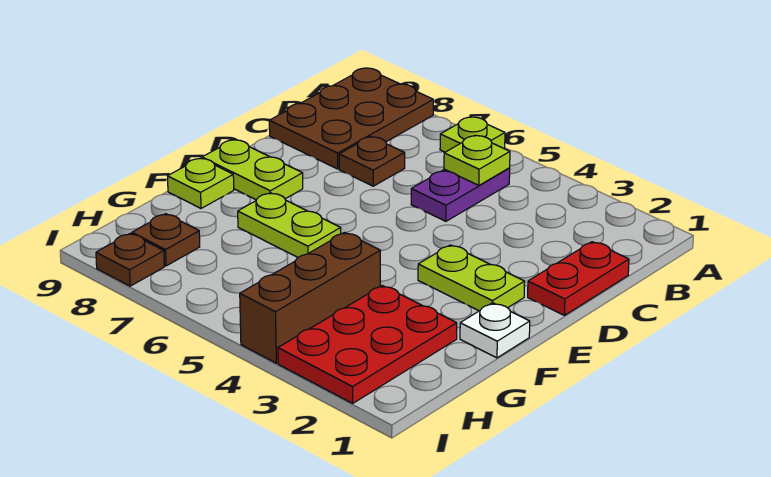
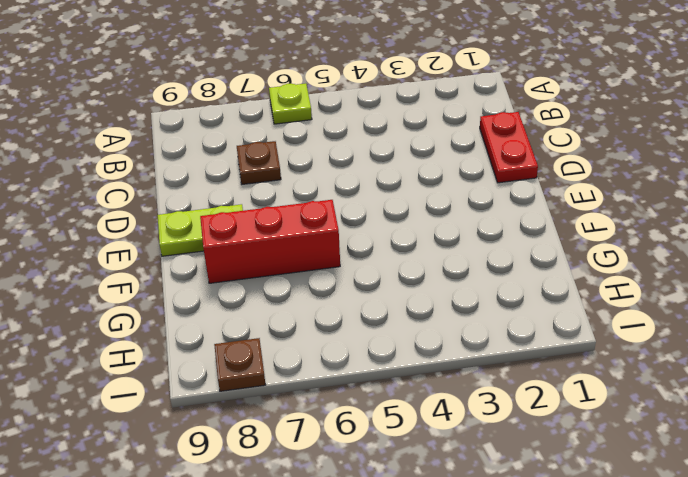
red brick F6:F8 level 1 -> lime plate F6:F7 level 1
none -> brown plate A8:C9 level 1
none -> purple plate B5:C5 level 1
none -> lime plate E2:E3 level 1

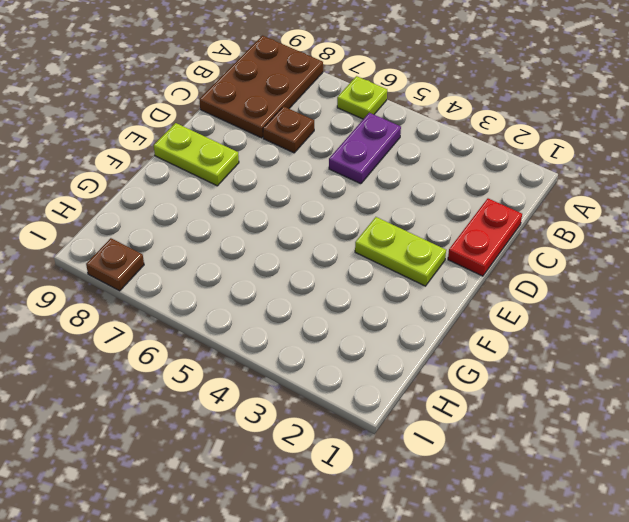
none -> white plate F1 level 1
none -> lime plate F6:F7 level 1
none -> lime plate F9 level 1

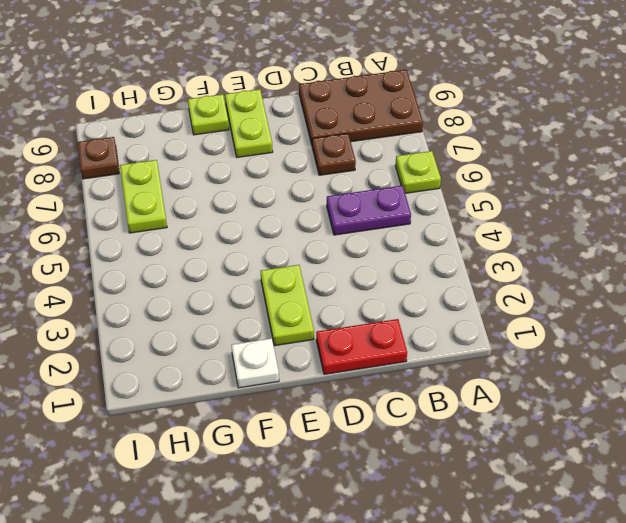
lime plate H6:H7 level 1 -> lime plate F6:F7 level 1
none -> red plate G2:I3 level 1
none -> brown brick G4:I4 level 1
none -> brown plate H8 level 1

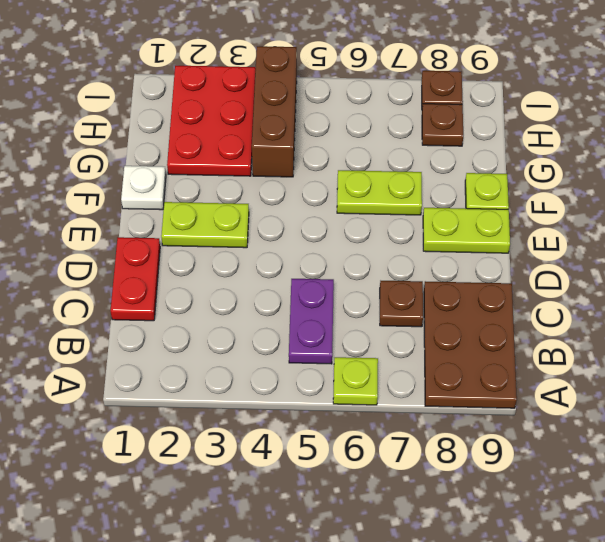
none -> lime plate B5 level 2

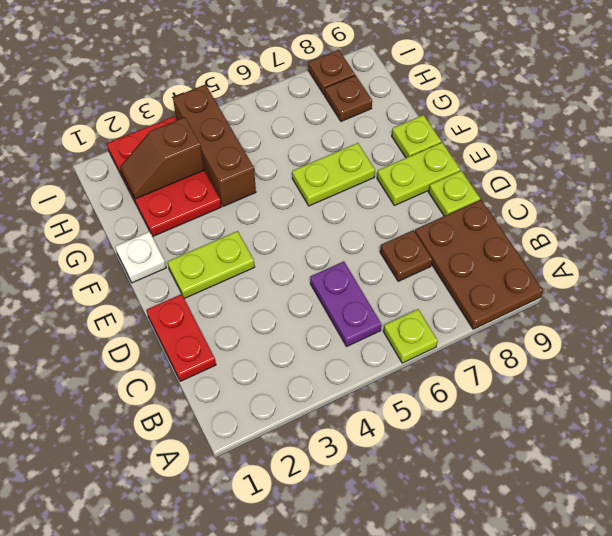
lime plate D9 level 1 -> lime plate B5 level 2
brown slope H2:H3 level 2 top 3 -> none

